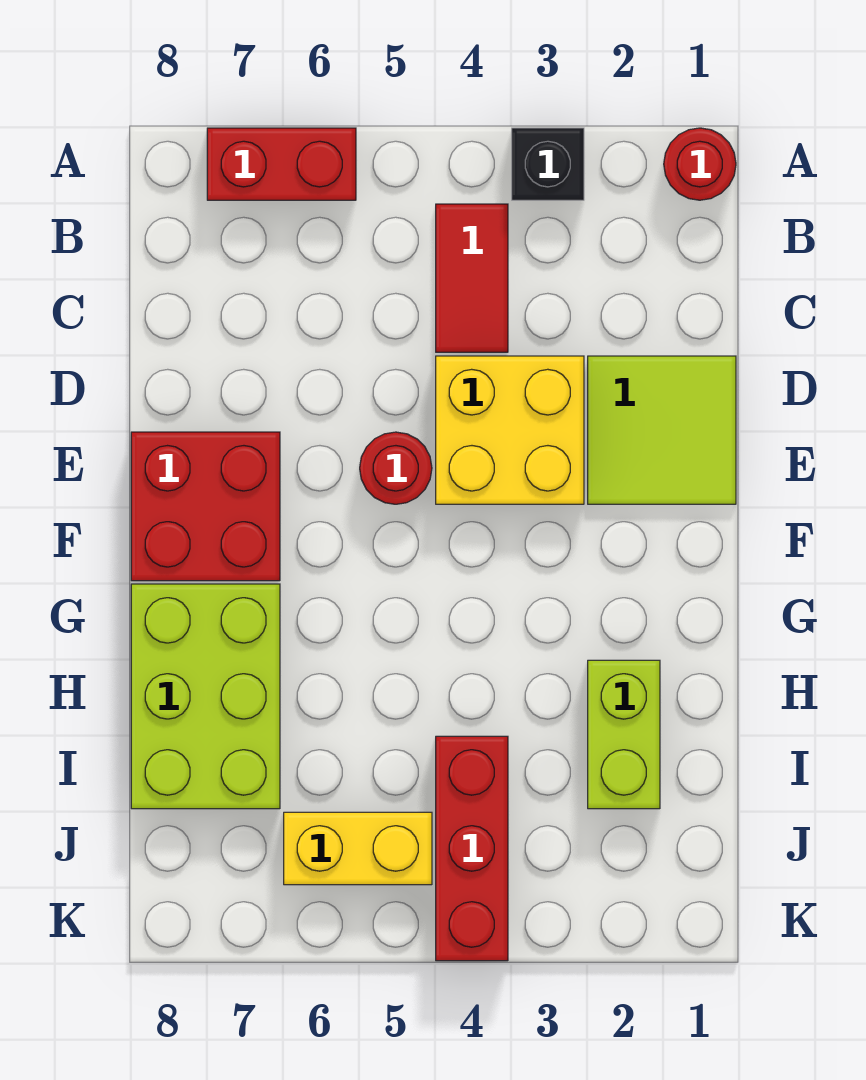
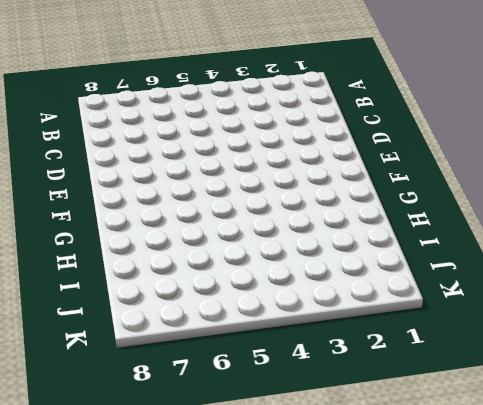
none -> red round brick A1 level 1
none -> black brick A3 level 1
none -> red brick A6:A7 level 1

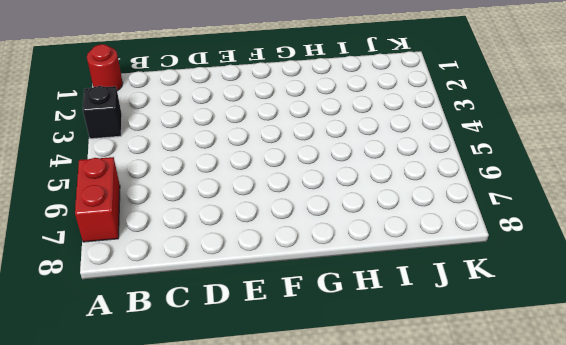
none -> red tile B4:C4 level 1
none -> lime tile D1:E2 level 1
none -> yellow brick D3:E4 level 1

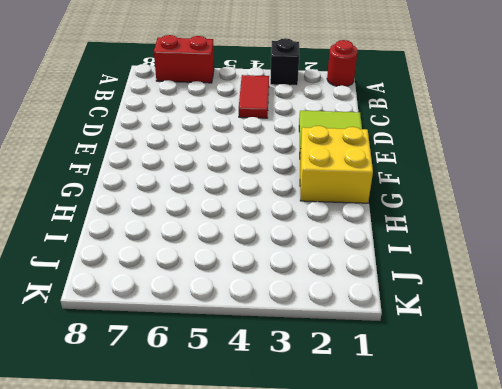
yellow brick F1:G2 level 1 -> yellow brick D3:E4 level 1
none -> red round brick E5 level 1
none -> red brick E7:F8 level 1
none -> lime brick G7:I8 level 1

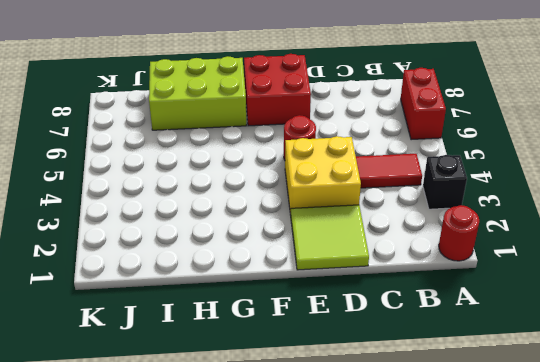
none -> lime brick H2:I2 level 1
none -> red brick I4:K4 level 1
none -> yellow brick J5:J6 level 1

